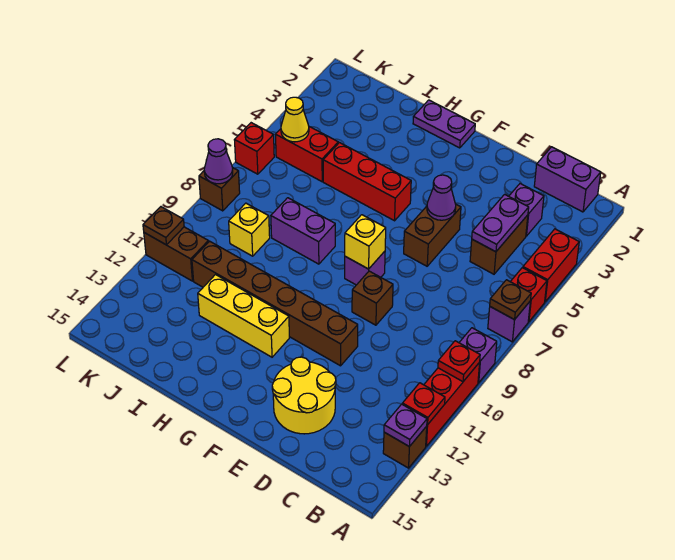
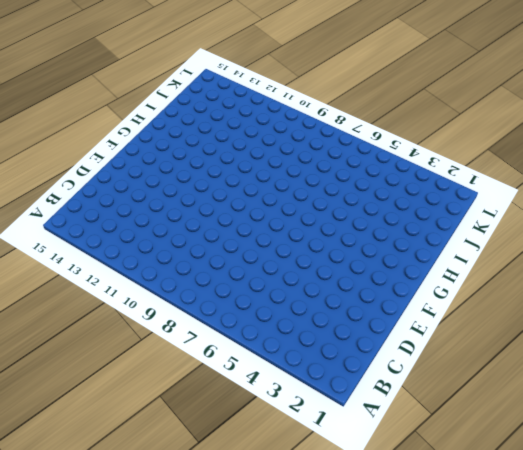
none -> red brick A4:A5 level 1
none -> red brick A6 level 1
none -> purple brick A7 level 1
none -> purple brick A9 level 1

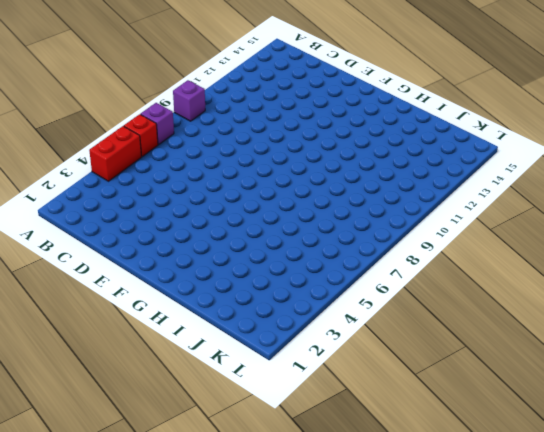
none -> red brick A10:A12 level 1
none -> brown brick A13 level 1
none -> purple brick B1:C1 level 1
none -> purple brick C3 level 1

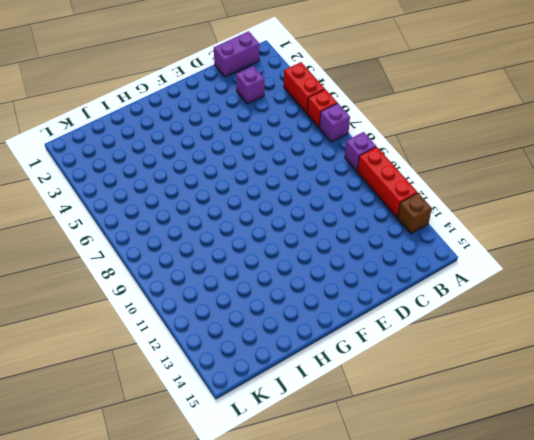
none -> brown brick C4:C5 level 1
none -> yellow round brick D13:E14 level 1
none -> brown brick E5:E6 level 1
none -> brown brick E9 level 1

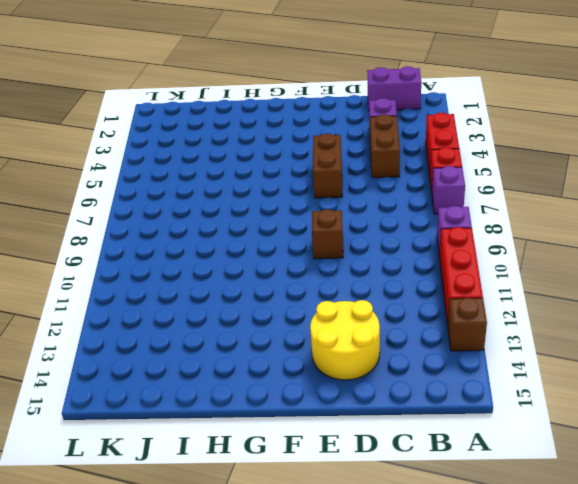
none -> brown brick E11:J11 level 1
none -> purple brick F8 level 1
none -> purple plate G1:H1 level 1
none -> red brick G5:I5 level 1

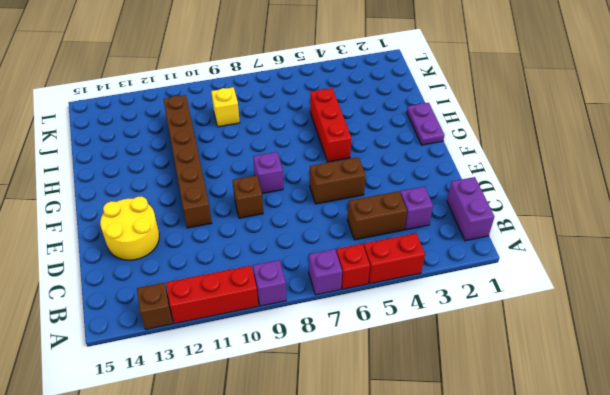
none -> yellow brick G12:I12 level 1
none -> purple brick H8:I8 level 1
none -> red brick J5:K5 level 1
none -> brown brick K11:L11 level 1

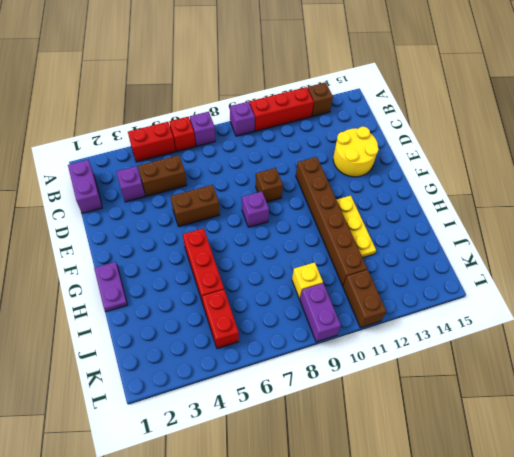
yellow plate G12:I12 level 1 -> yellow brick G12:I12 level 1
purple brick K9:L9 level 1 -> purple brick H8:I8 level 1
none -> red brick L6 level 1
none -> brown brick L8 level 1
none -> brown plate A7 level 2
none -> red plate A10 level 2

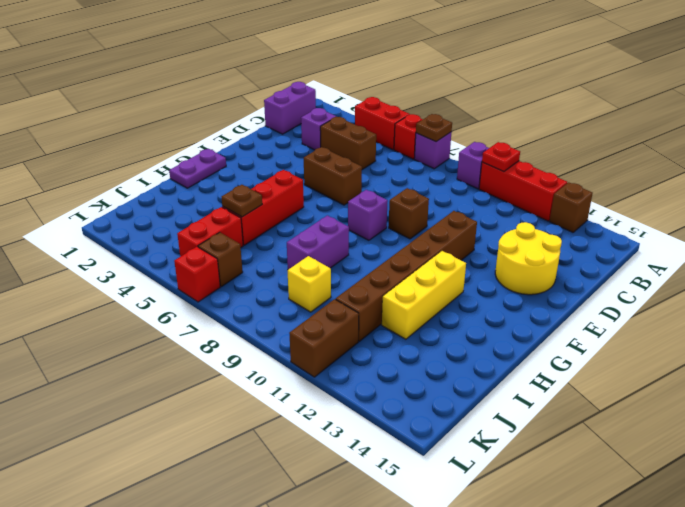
brown plate I5 level 2 -> brown plate L11 level 2
brown brick K6 level 1 -> brown brick L8 level 1
none -> red plate A12 level 2
none -> purple plate A13 level 2
none -> purple plate C4:C5 level 2
none -> purple cone E5 level 2

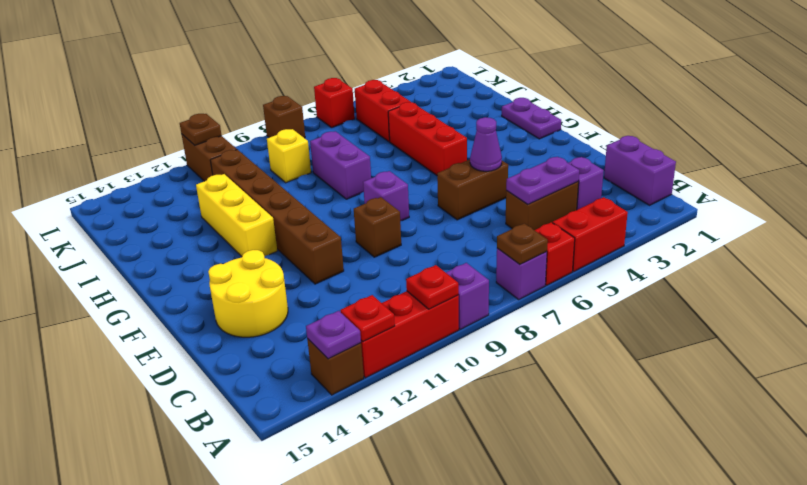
none -> yellow brick F8 level 2
none -> yellow cone K5 level 2
none -> purple cone L8 level 2

